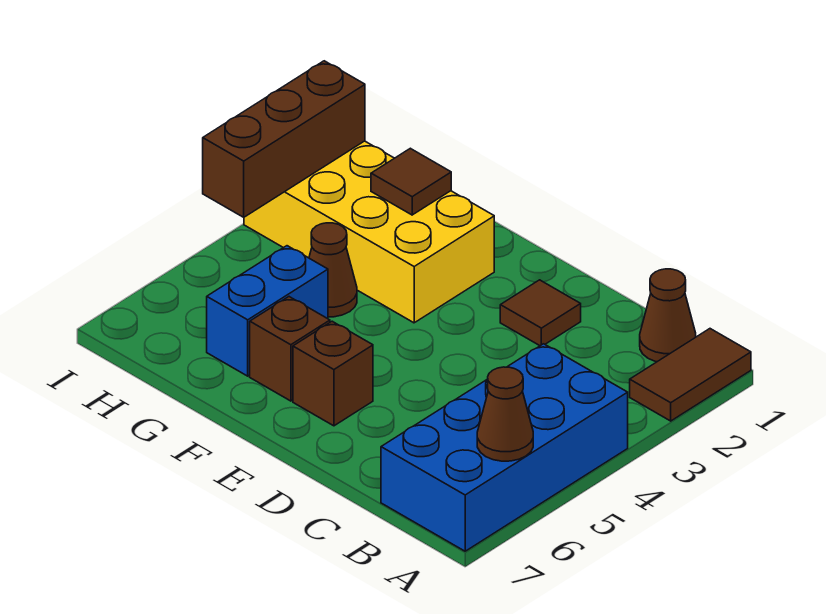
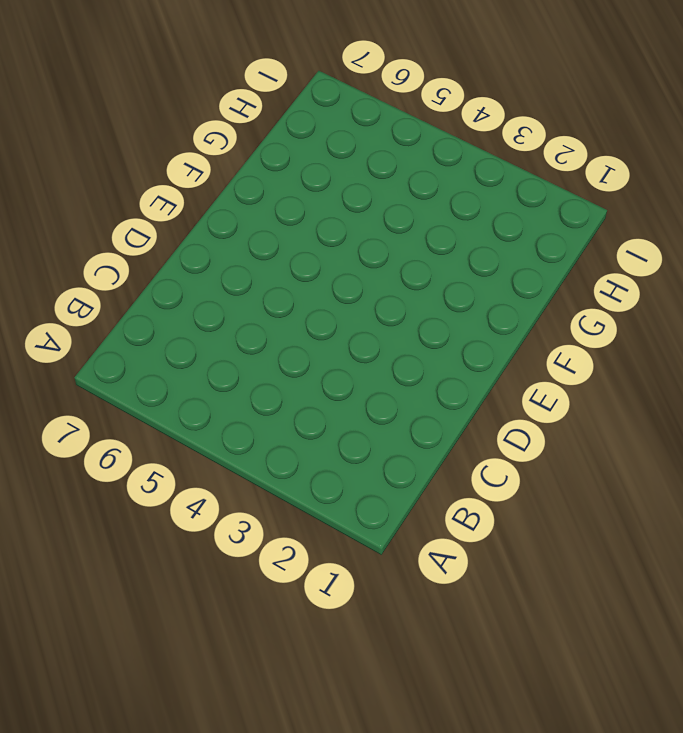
none -> brown tile A1:A2 level 1
none -> blue brick A4:B7 level 1
none -> brown cone B1 level 1

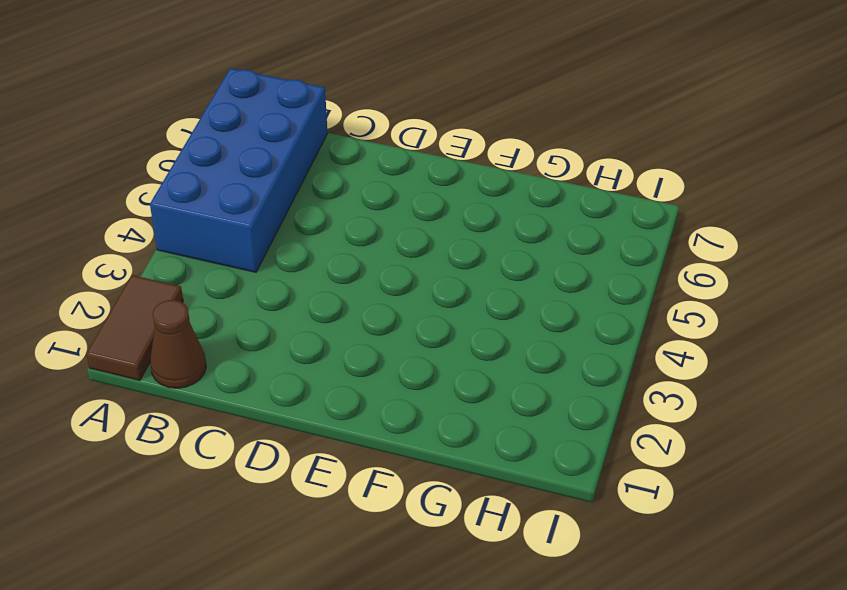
none -> brown tile D2 level 1
none -> brown brick E6 level 1
none -> yellow brick F2:I3 level 1

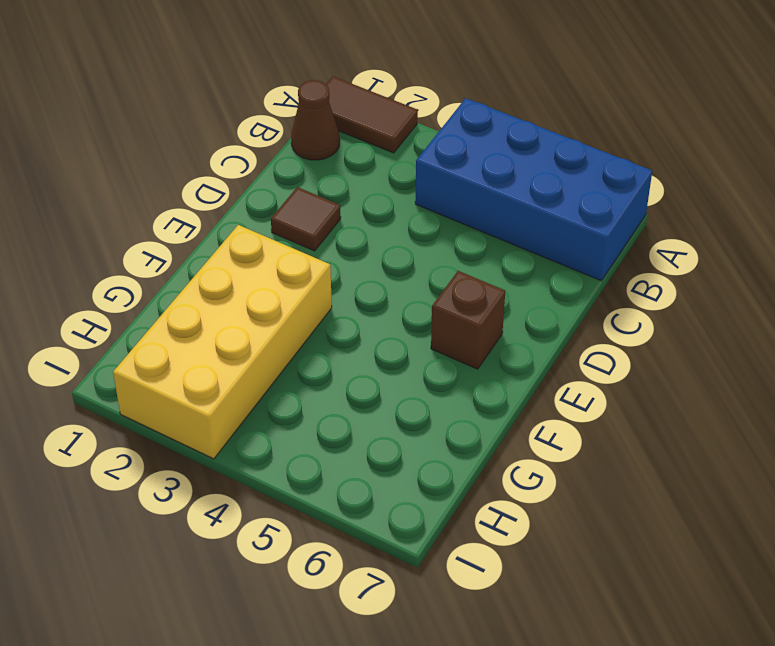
none -> brown brick F6 level 1
none -> brown cone G4 level 1
none -> blue brick G5:G6 level 1

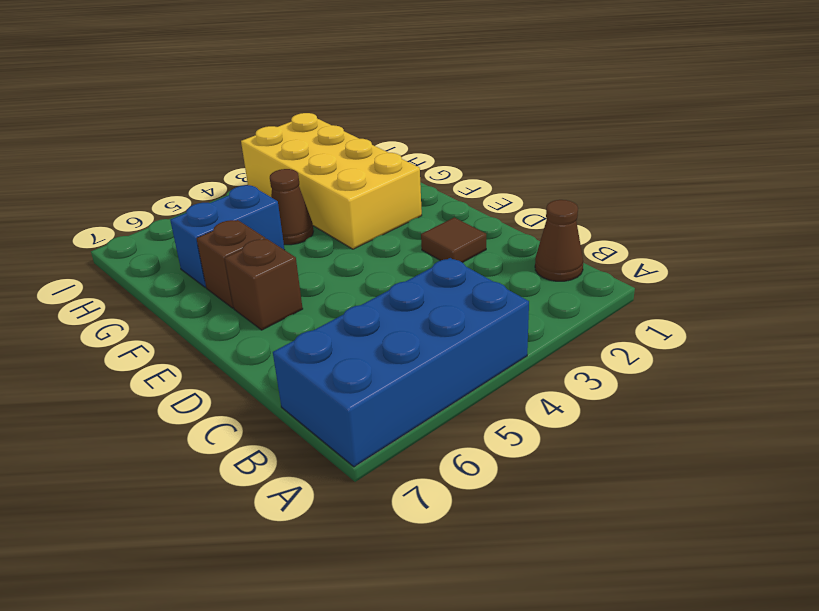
none -> brown tile A1:A2 level 1
none -> brown cone A6 level 2
none -> brown tile G2 level 2

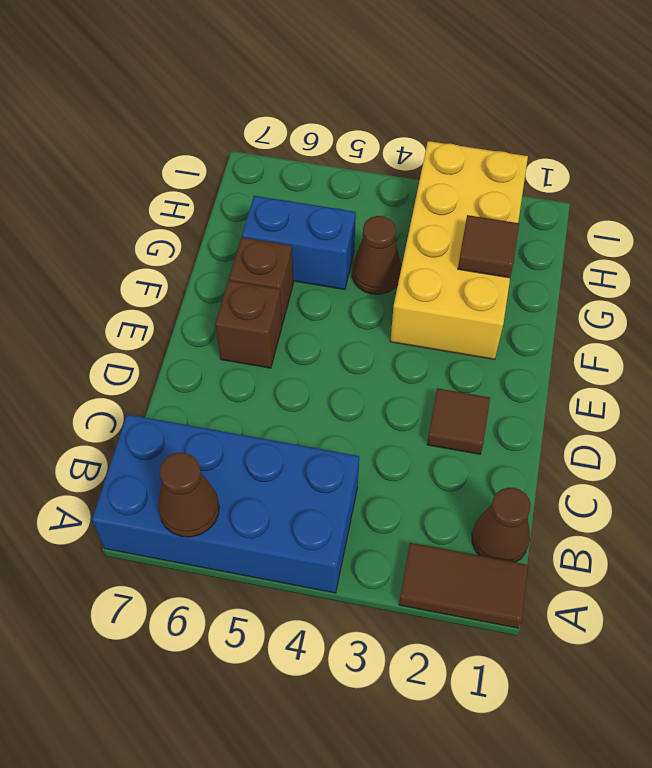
none -> brown brick I2:I4 level 2

